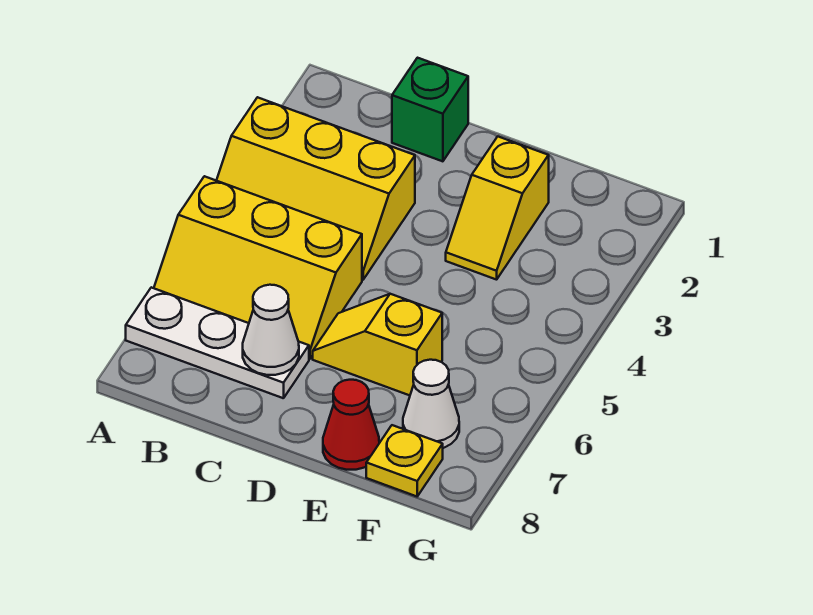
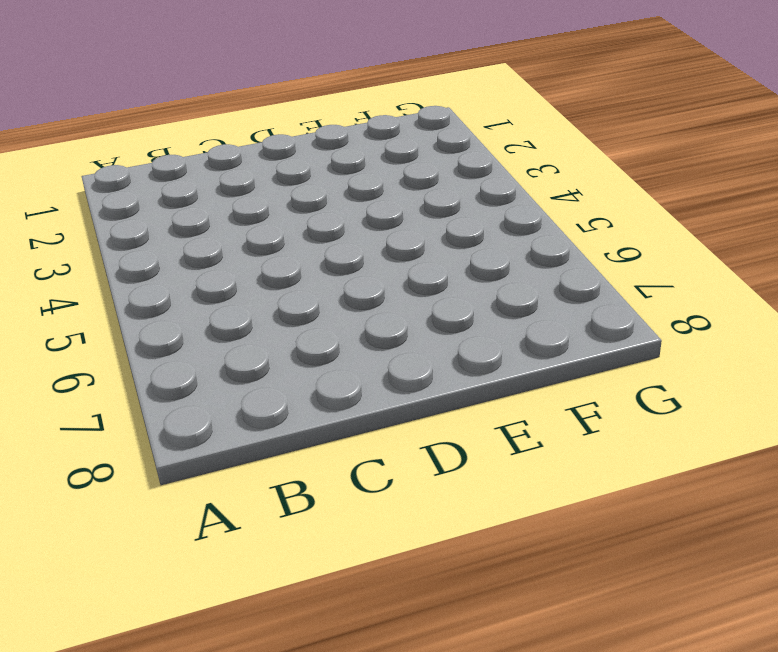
none -> yellow slope A3:C4 level 1 top 3
none -> yellow slope A5:C6 level 1 top 5

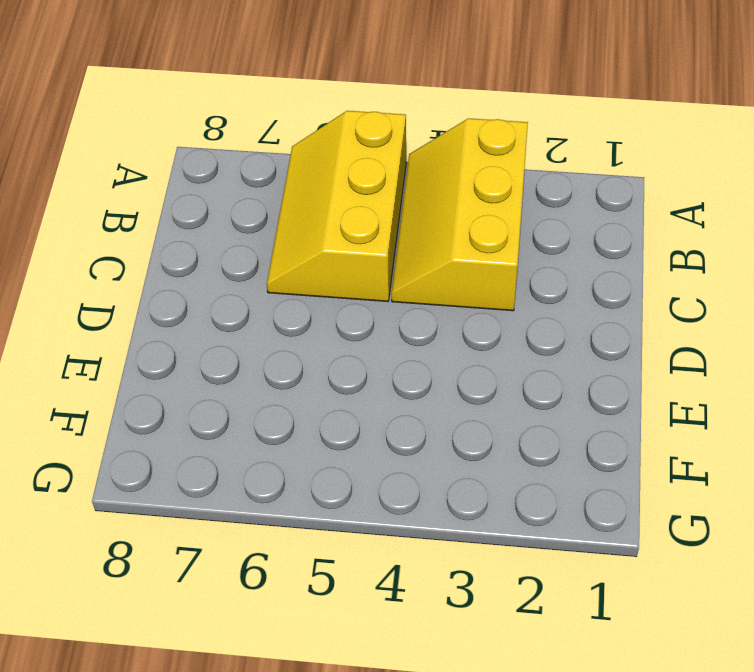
none -> white plate A7:C7 level 1
none -> green brick C1 level 1

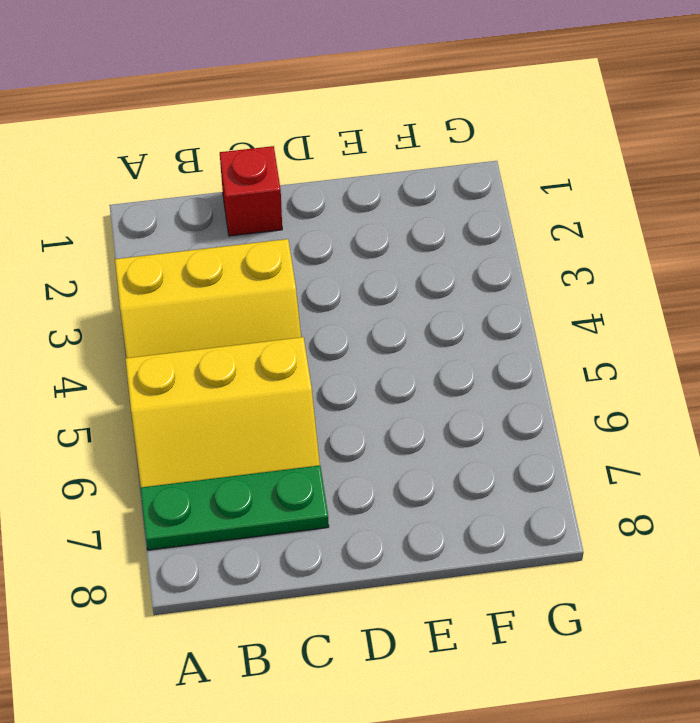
green plate A7:C7 level 1 -> white plate A7:C7 level 1
red brick C1 level 1 -> green brick C1 level 1
none -> yellow slope D6:E6 level 1 top E
none -> yellow slope E2:E3 level 1 top 2

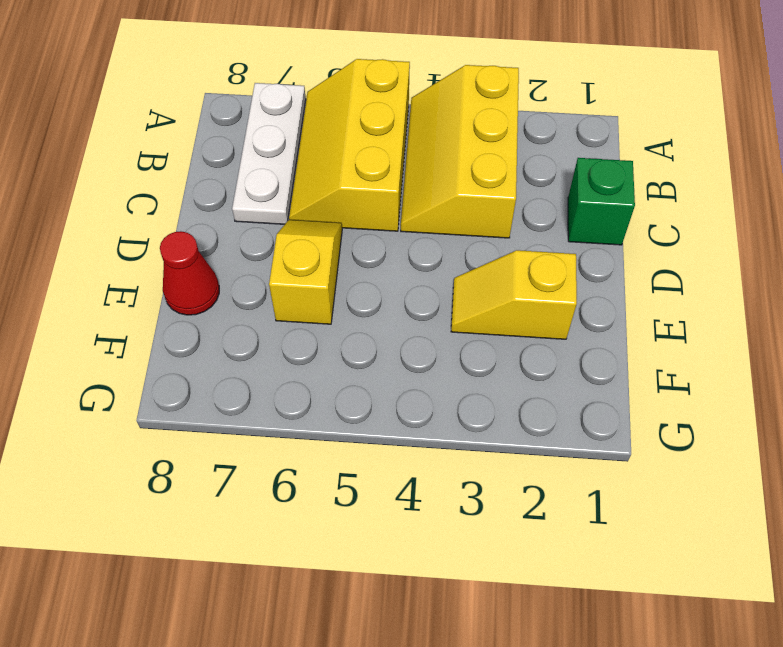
none -> white cone F7 level 1
none -> yellow plate F8 level 1

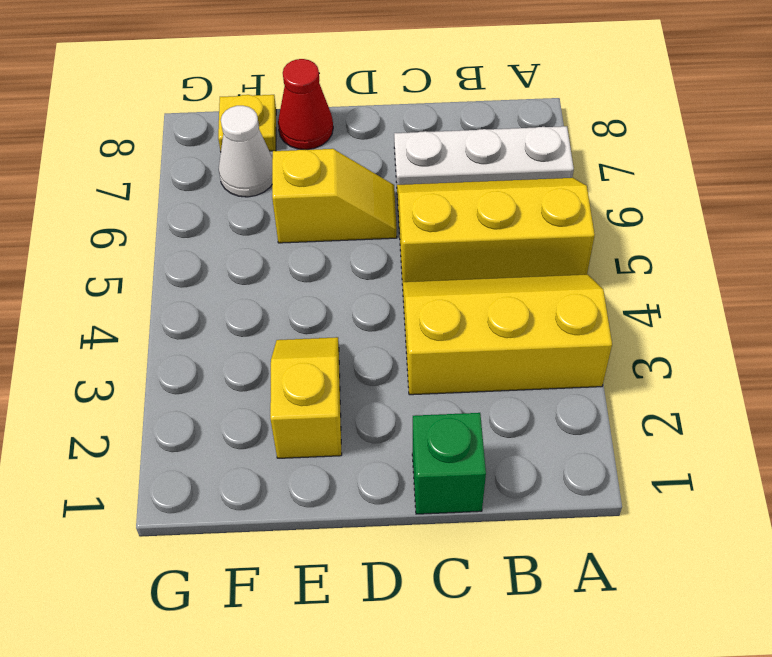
none -> white cone C7 level 2

